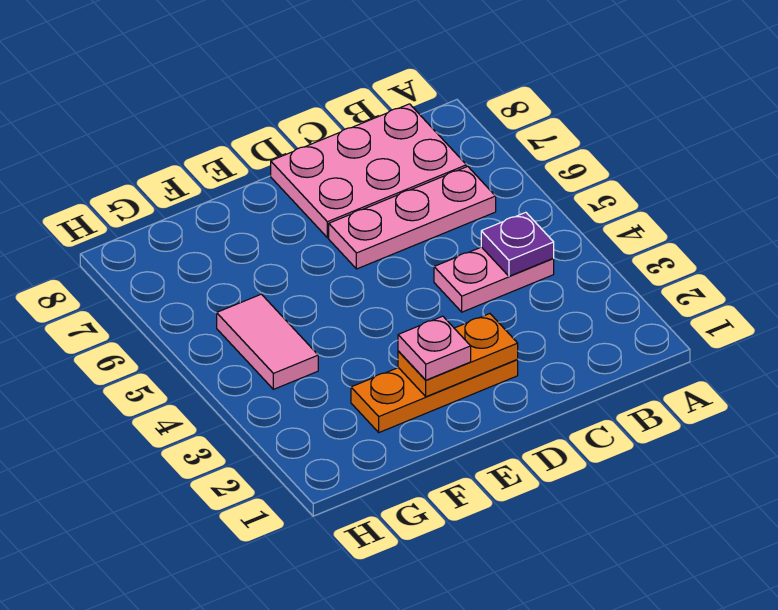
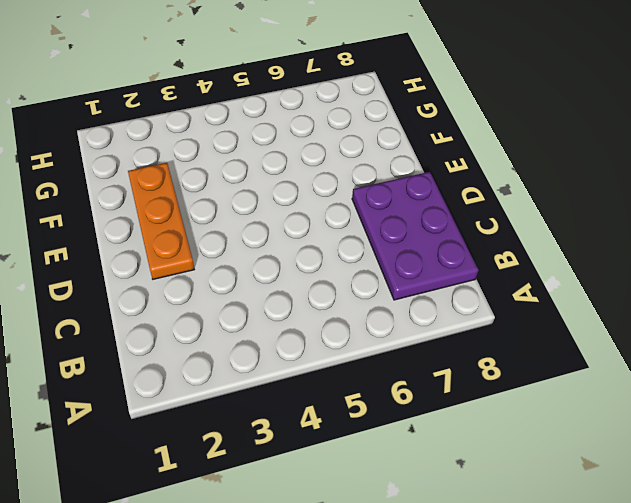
purple plate B7:D8 level 1 -> pink plate B7:D8 level 1
none -> pink plate B4:C4 level 1
none -> pink plate B6:D6 level 1

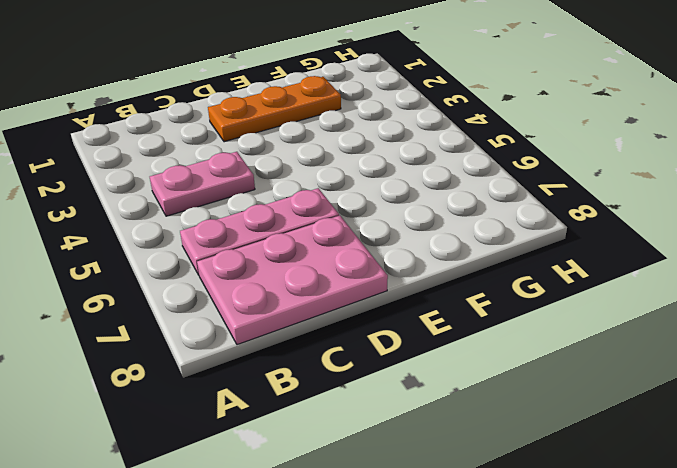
none -> pink tile G4:G5 level 1
none -> purple plate B4 level 2

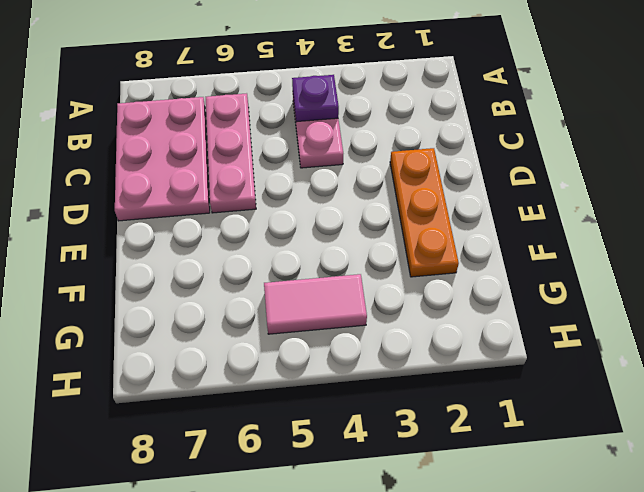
none -> orange plate D2:E2 level 2
none -> pink plate E2 level 3

